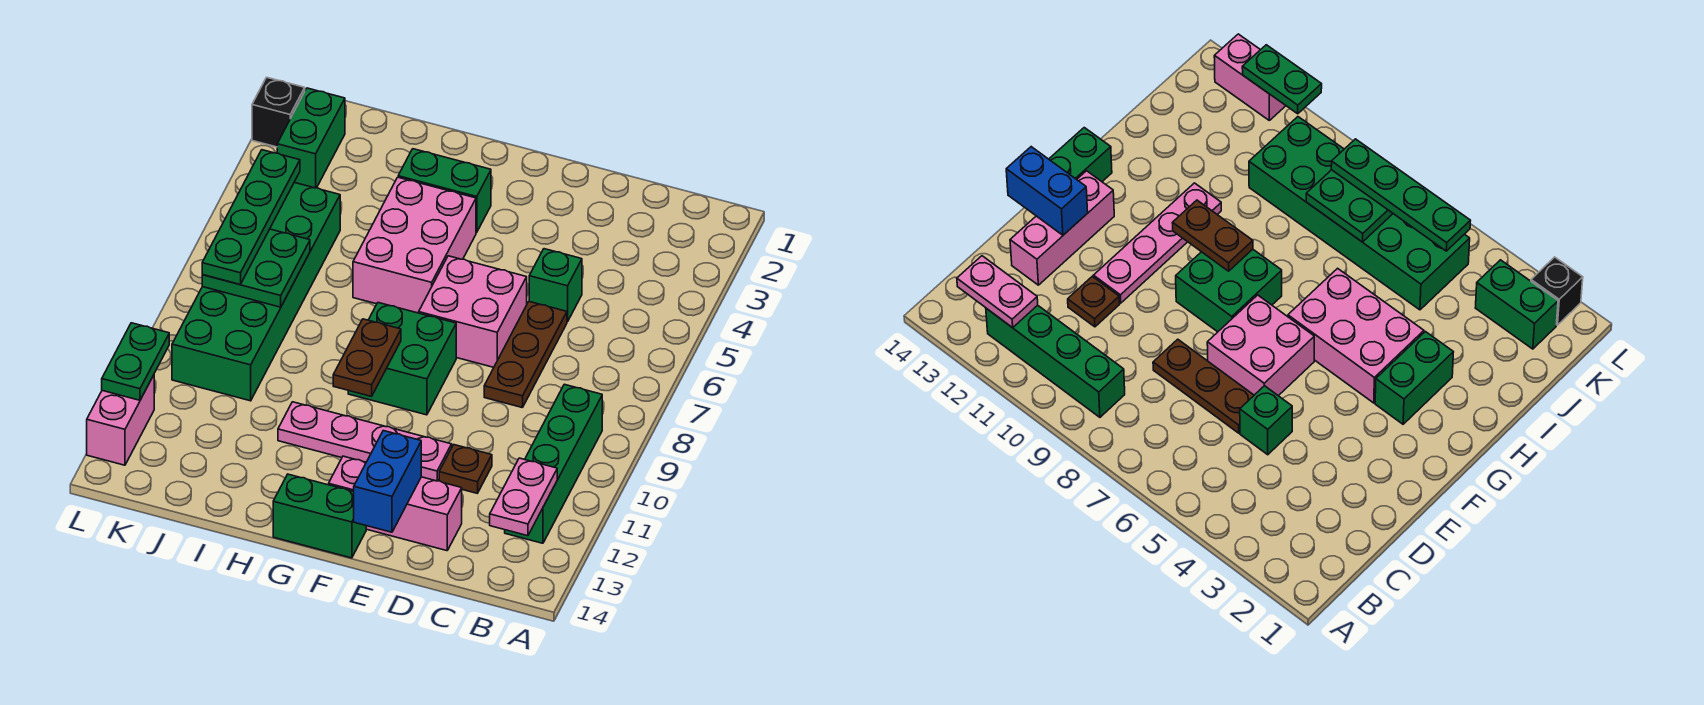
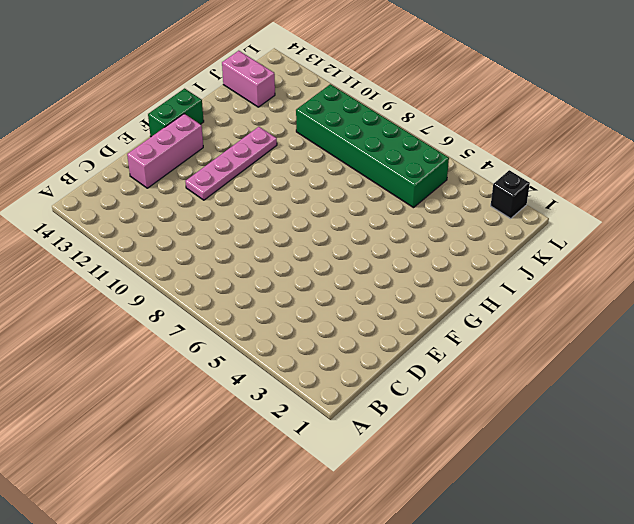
pink brick J13:J14 level 1 -> pink brick L12:L13 level 1
none -> green brick B9:B12 level 1
none -> green brick D5 level 1
none -> brown plate D6:D8 level 1

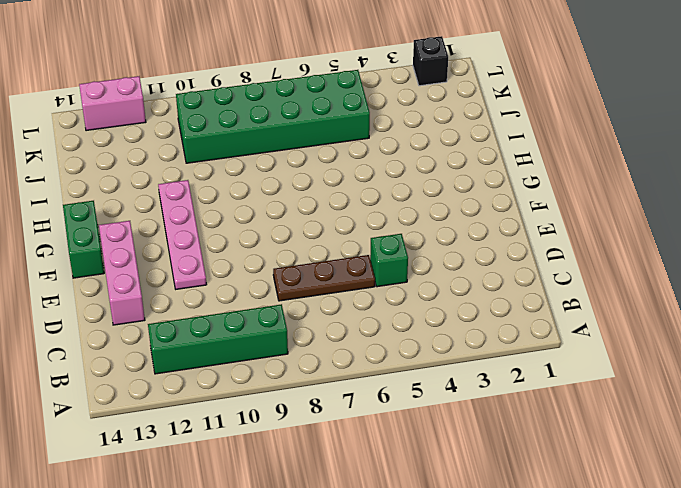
none -> brown plate D11 level 1
none -> pink brick E6:F7 level 1
none -> green brick F8:G9 level 1

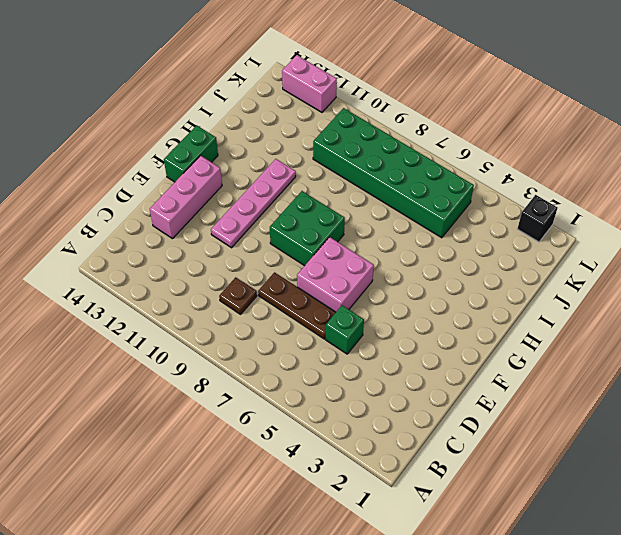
brown plate C9 level 1 -> brown plate D11 level 1
none -> green brick B9:B12 level 1
none -> green brick G3:H3 level 1
none -> pink brick G4:H6 level 1

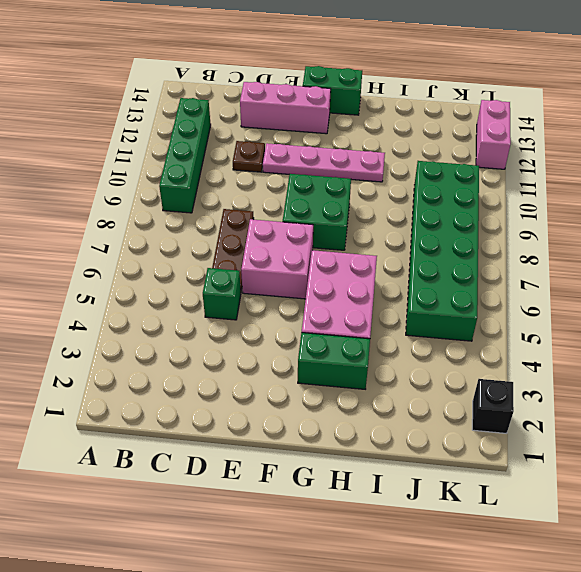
none -> green brick K2:K3 level 1
none -> pink plate B12:B13 level 2
none -> blue brick E13:E14 level 2

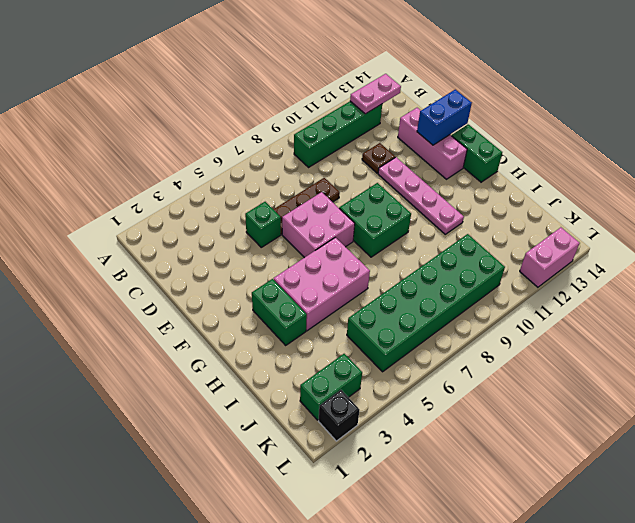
none -> brown plate G9:G10 level 2
none -> green plate J7:K8 level 2
none -> green plate L11:L12 level 2

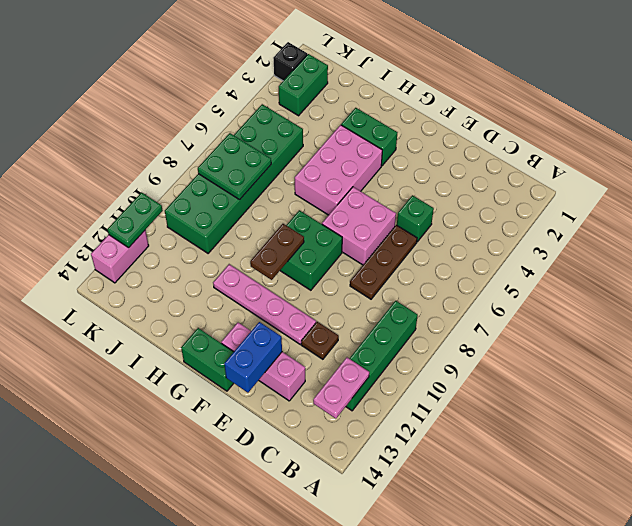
none -> green plate K5:K8 level 3

